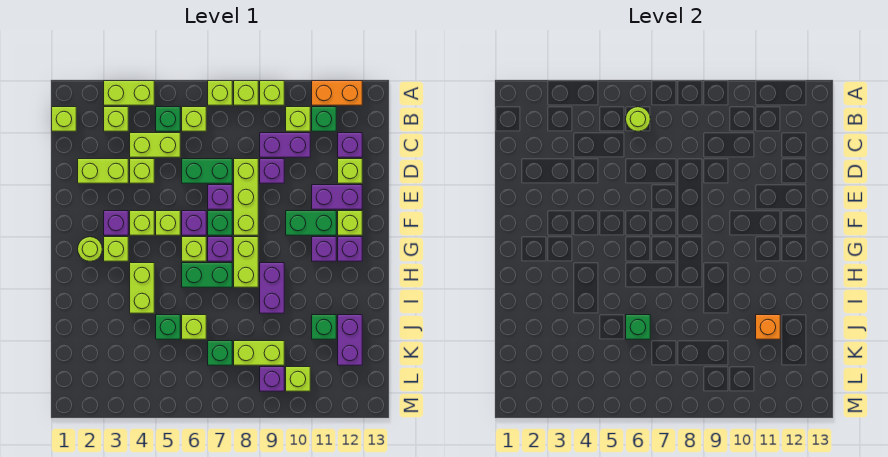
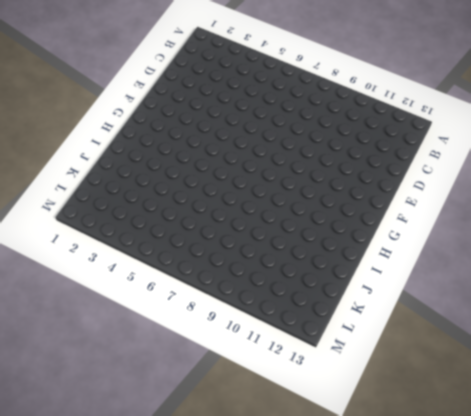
none -> lime brick A3:A4 level 1
none -> lime brick A7 level 1
none -> lime brick A8 level 1
none -> lime brick A9 level 1

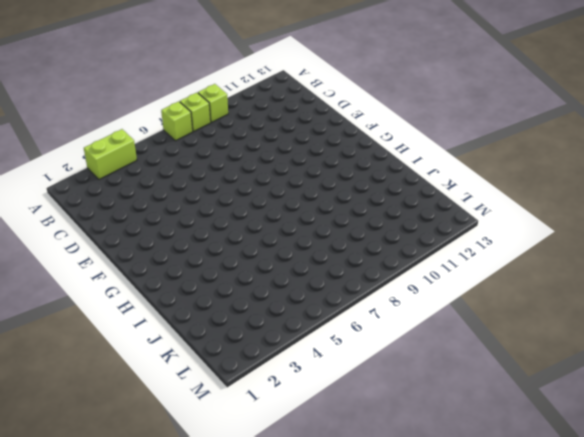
none -> orange brick A11:A12 level 1
none -> lime brick B1 level 1
none -> lime brick B3 level 1
none -> green brick B5 level 1

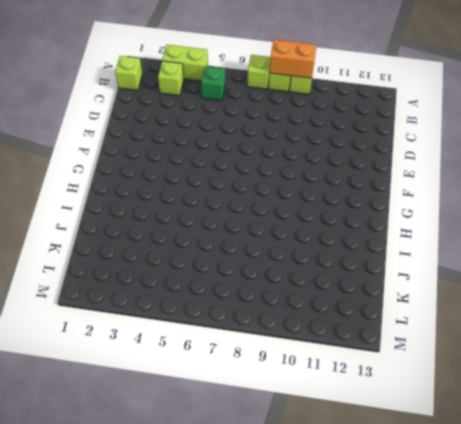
orange brick A8:A9 level 2 -> orange brick A11:A12 level 1
none -> lime brick B6 level 1
none -> lime brick B10 level 1
none -> green brick B11 level 1
none -> lime brick C4:C5 level 1

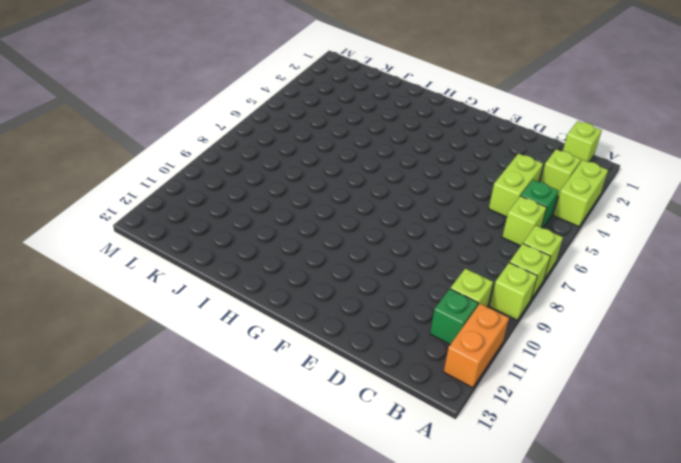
none -> purple brick C9:C10 level 1
none -> purple brick C12 level 1
none -> lime brick D2:D3 level 1
none -> lime brick D4 level 1

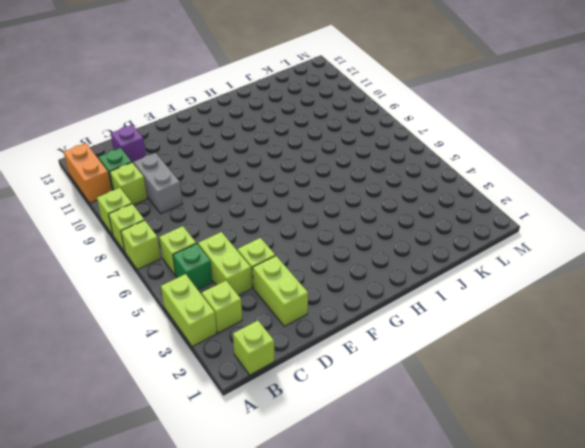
grey brick C9:C10 level 1 -> purple brick C9:C10 level 1
none -> green brick D6:D7 level 1
none -> lime brick D8:F8 level 1
none -> purple brick D9 level 1
none -> lime brick D12 level 1

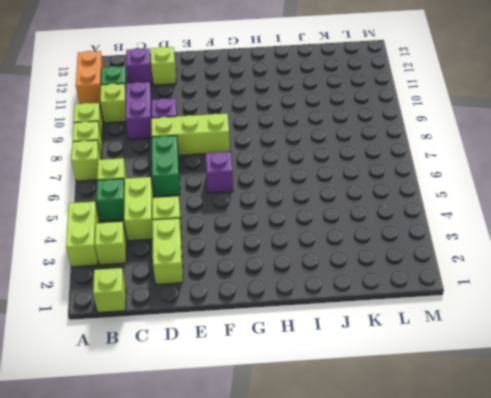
none -> purple brick E7 level 1
none -> purple brick E11:E12 level 1
none -> purple brick F3 level 1
none -> lime brick F4 level 1

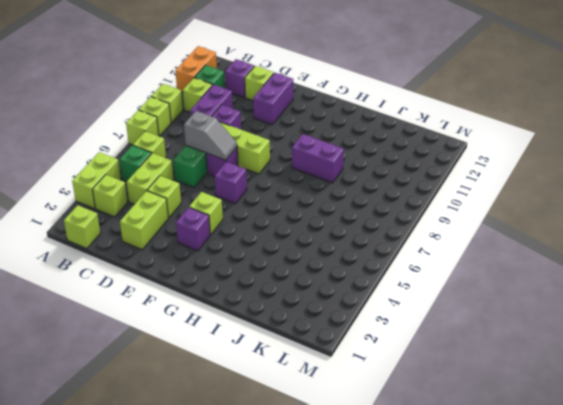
grey slope D7:E7 level 2 top D -> none
none -> lime brick F5 level 1
none -> green brick F7 level 1
none -> green brick F10:F11 level 1
none -> lime brick F12 level 1

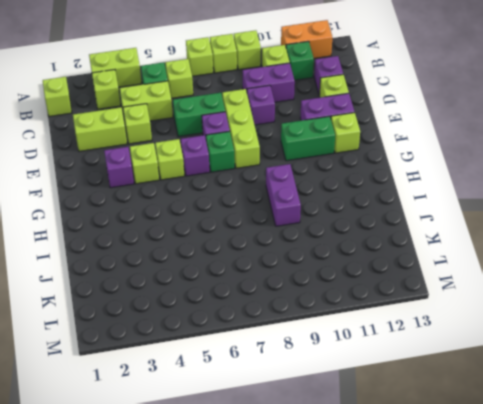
none -> lime round brick G2 level 1
none -> lime brick G3 level 1
none -> lime brick G6 level 1
none -> purple brick G7 level 1

